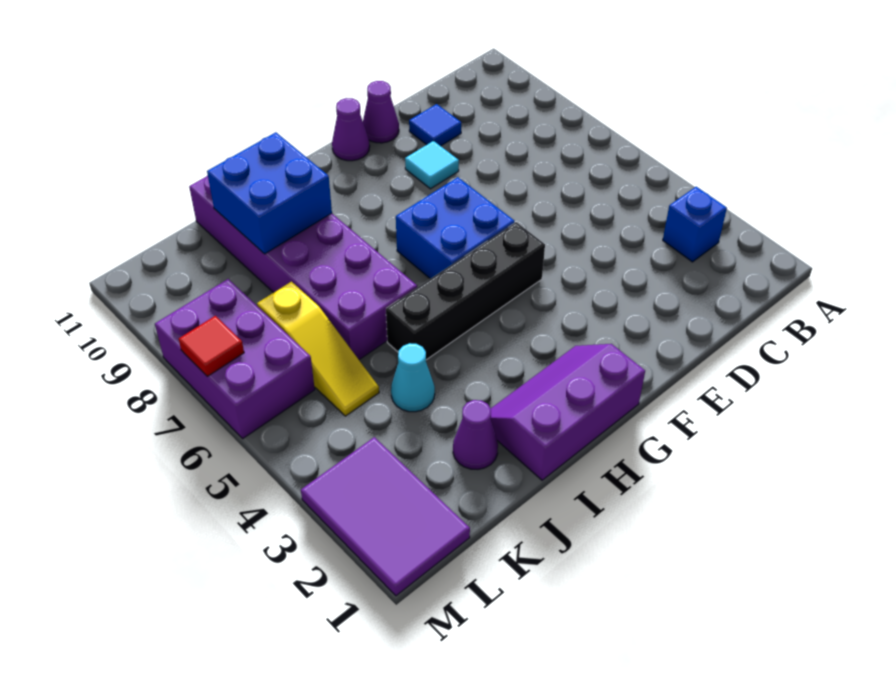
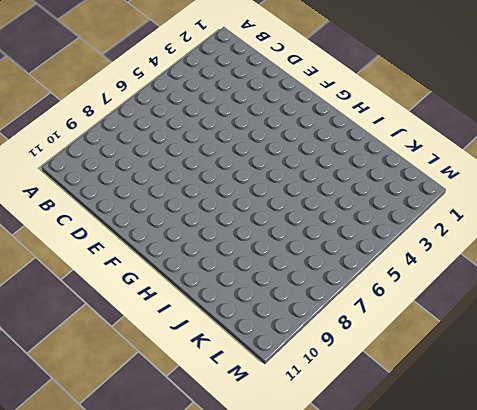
none -> blue brick B3 level 1
none -> blue tile D10 level 1
none -> cyan tile E9 level 1

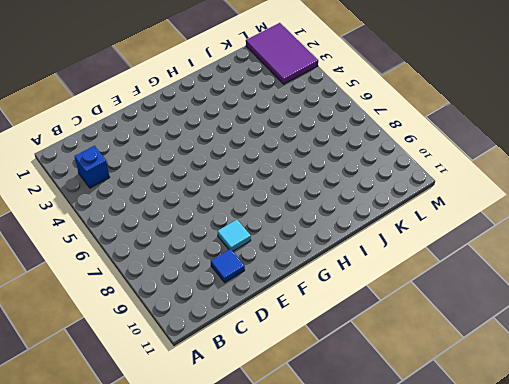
none -> purple cone E11 level 1
none -> black brick F5:I5 level 1
none -> blue brick F6:G7 level 1

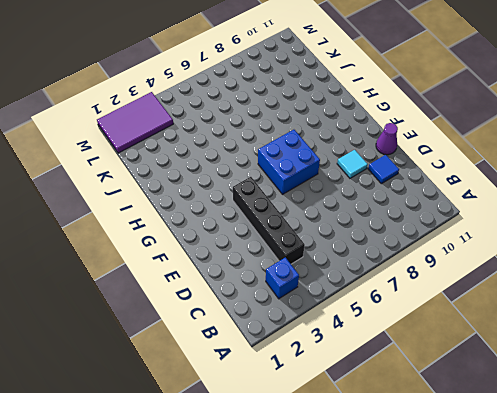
black brick C4:F4 level 1 -> black brick F5:I5 level 1
none -> purple cone F11 level 1
none -> purple slope G1:I2 level 1 top 1
none -> purple brick I6:J11 level 1

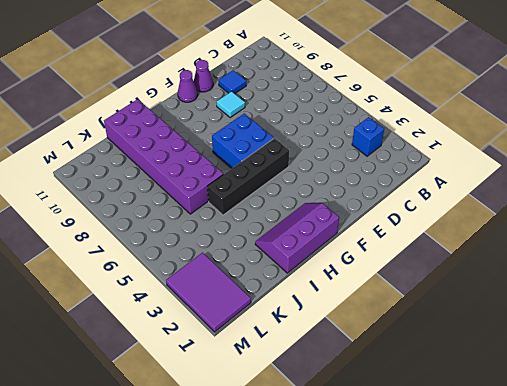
none -> purple cone J2 level 1
none -> cyan cone J4 level 1
none -> yellow slope K5:K7 level 1 top 7

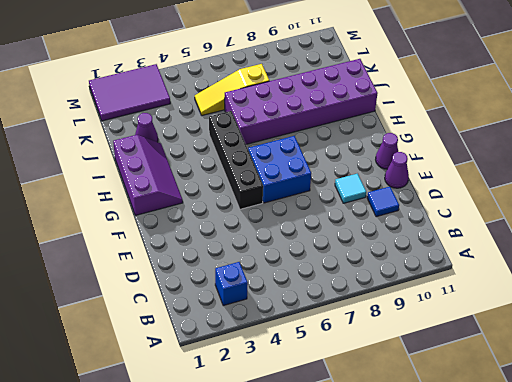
none -> cyan cone J4 level 1
none -> purple brick L6:M8 level 1
none -> blue brick I9:J10 level 2

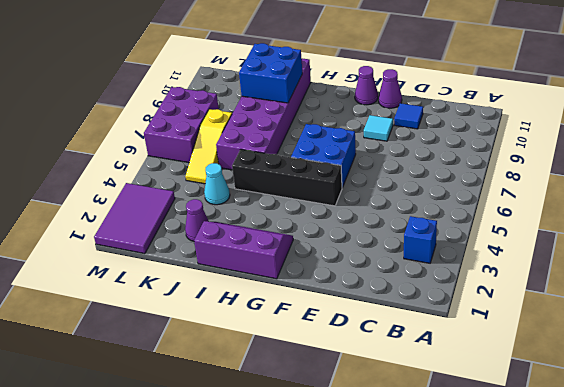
none -> red tile M7 level 2

